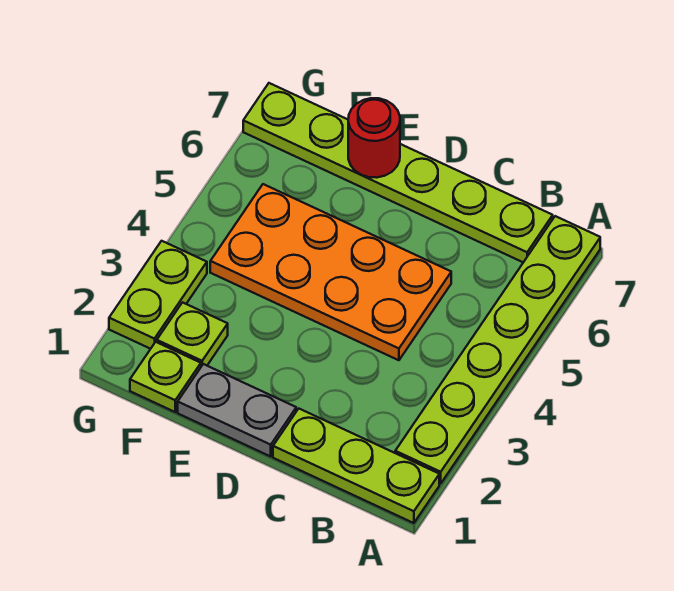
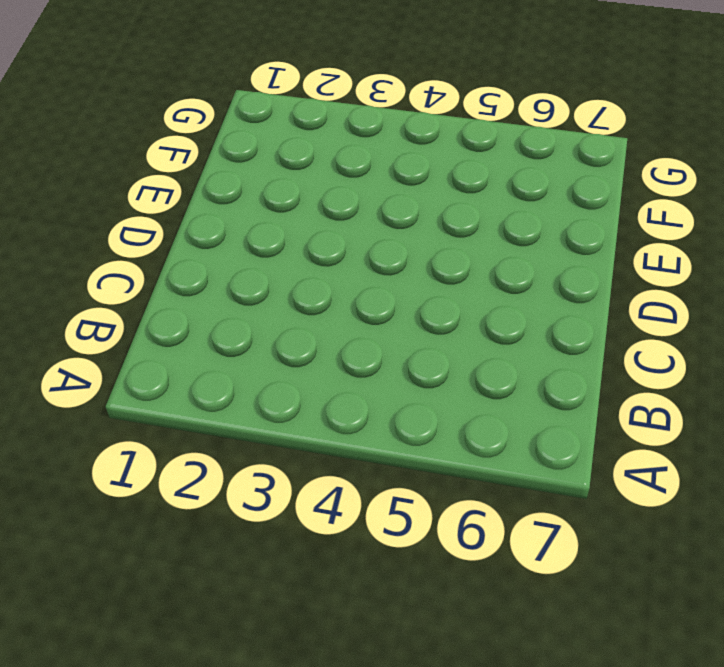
none -> lime plate A1:C1 level 1
none -> lime plate A2:A7 level 1

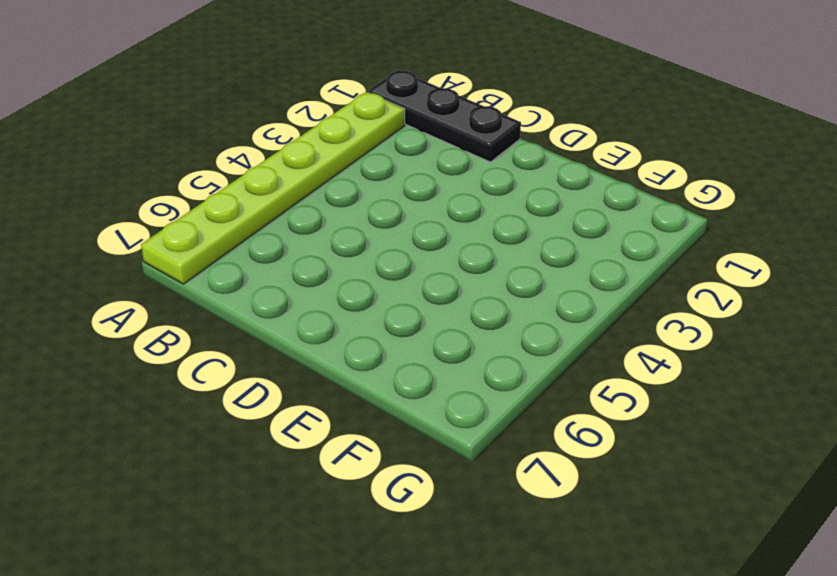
black plate A1:C1 level 1 -> lime plate A1:C1 level 1
none -> lime plate B7:G7 level 1
none -> orange plate C4:F5 level 1

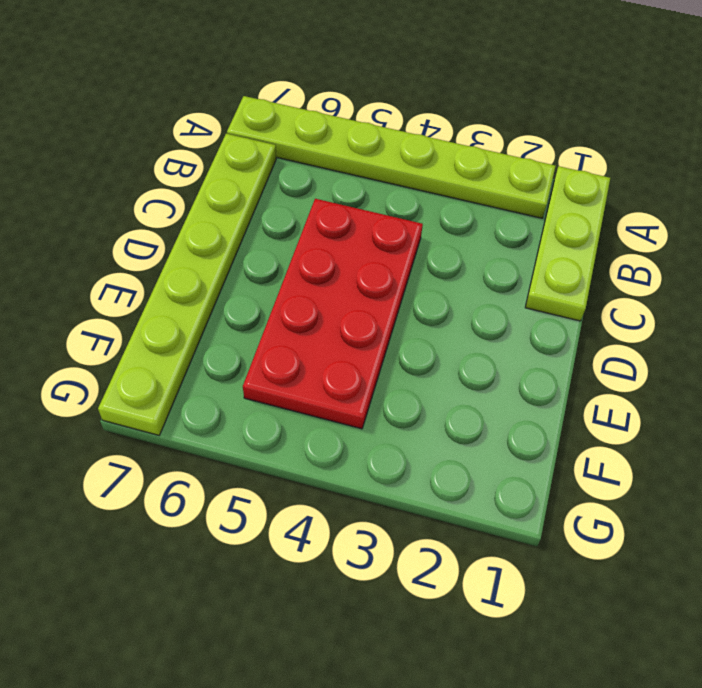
red plate C4:F5 level 1 -> orange plate C4:F5 level 1
none -> grey plate D1:E1 level 1
none -> lime plate F1 level 1

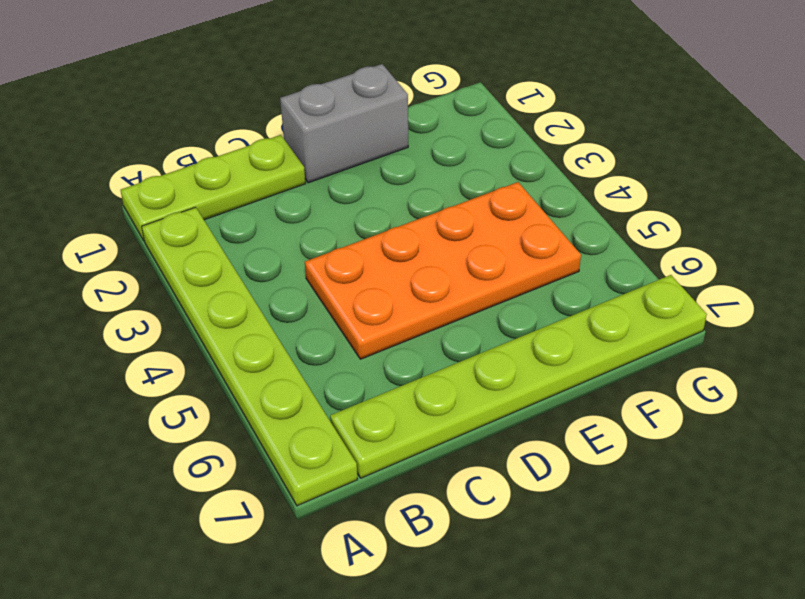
grey brick D1:E1 level 1 -> grey plate D1:E1 level 1
none -> lime plate F1 level 1
none -> lime plate F2 level 1

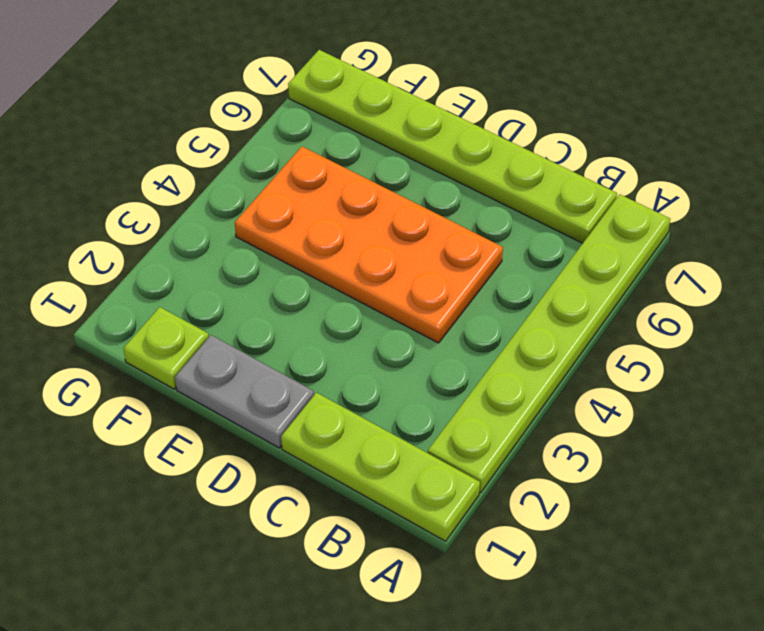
none -> lime plate F2 level 1
none -> lime plate G2:G3 level 1

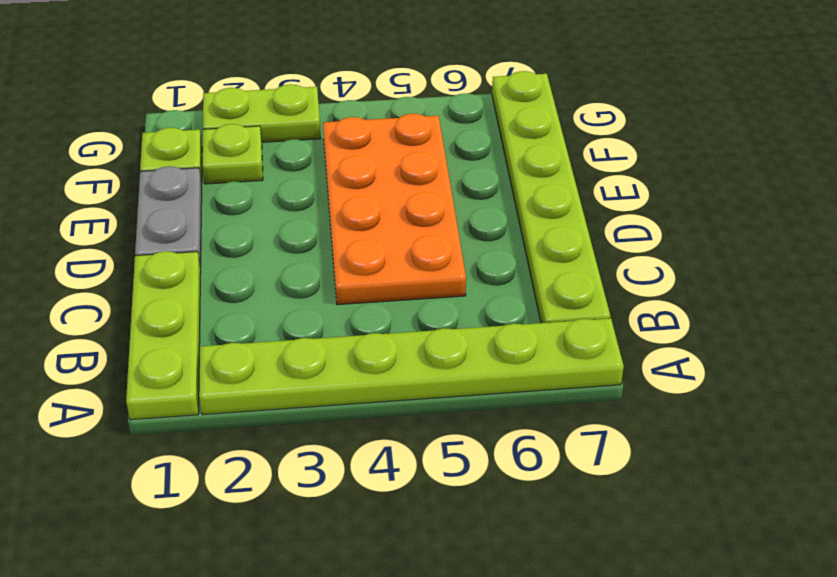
none -> red round brick E7 level 2

